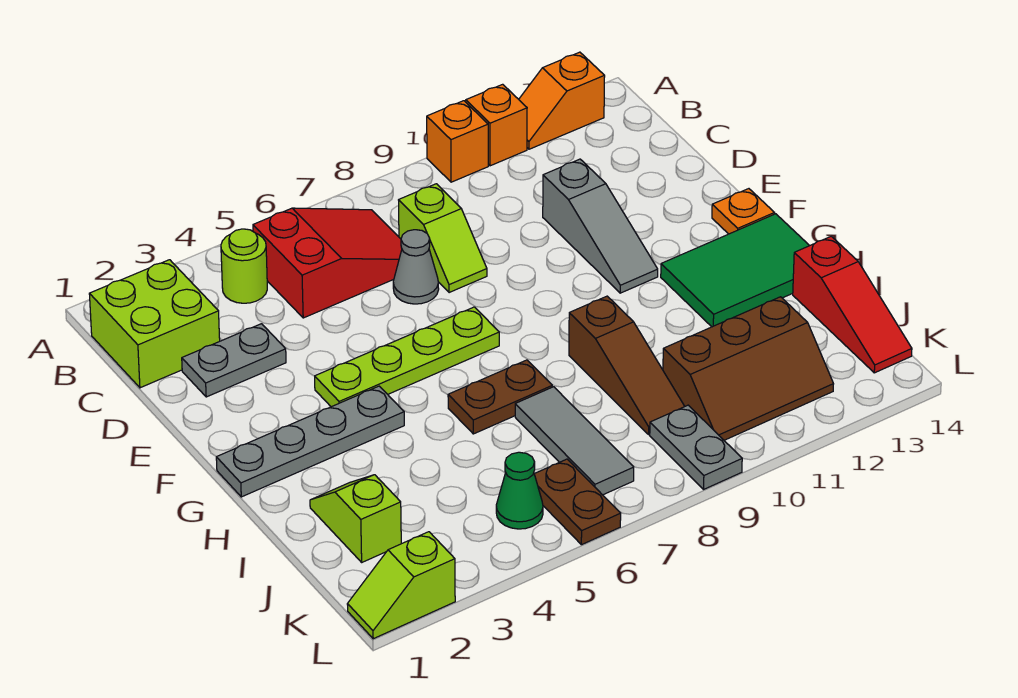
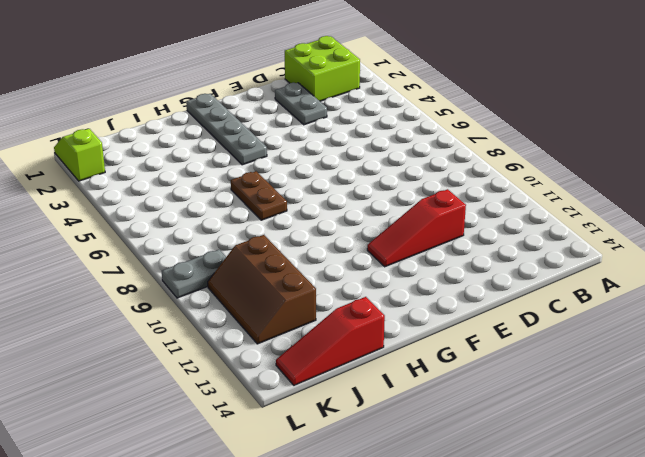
red slope D11:F11 level 1 top D -> grey slope D11:F11 level 1 top D
none -> orange brick A10 level 1
none -> orange brick A11 level 1
none -> orange slope A12:A13 level 1 top 13

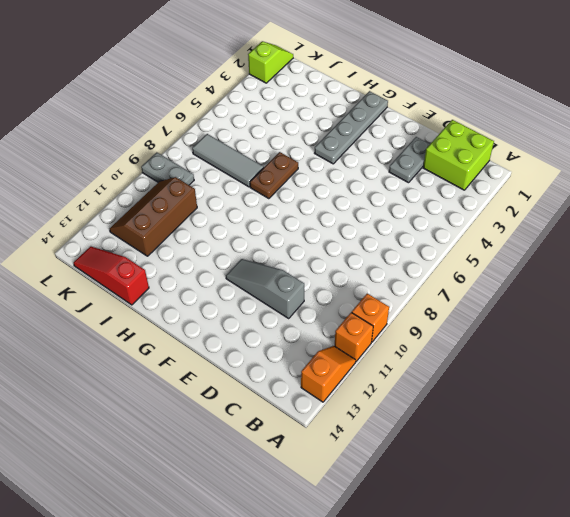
none -> lime round brick B4 level 1
none -> red slope B5:C7 level 1 top 5
none -> lime slope C8:D8 level 1 top C

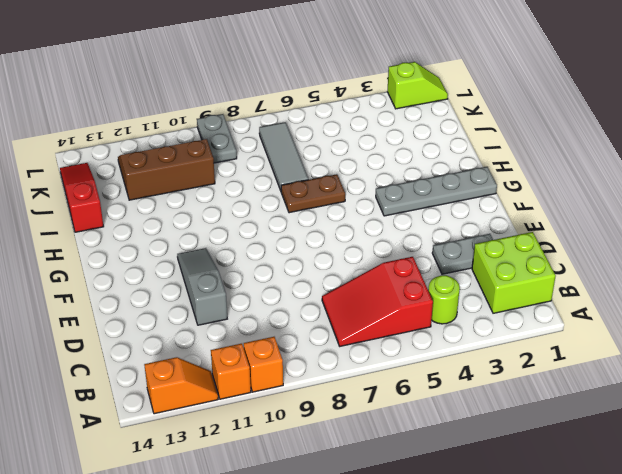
none -> lime slope C8:D8 level 1 top C
none -> grey cone D7 level 1
none -> lime plate F4:F7 level 1

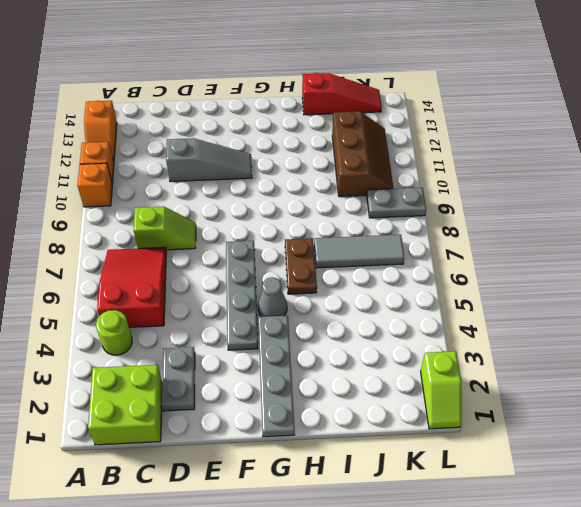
grey plate F4:F7 level 1 -> lime plate F4:F7 level 1
grey cone G5 level 1 -> grey cone D7 level 1
none -> orange plate F14 level 1
none -> green tile G12:H14 level 1
none -> brown slope H9:J9 level 1 top H

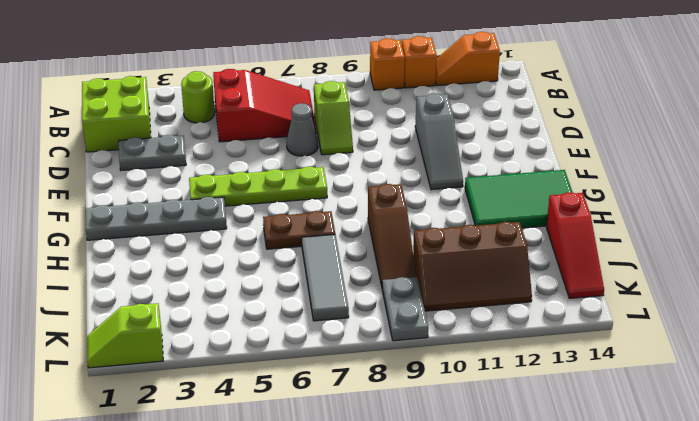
none -> orange plate F14 level 1
none -> lime slope I2:J2 level 1 top J
none -> green cone K5 level 1

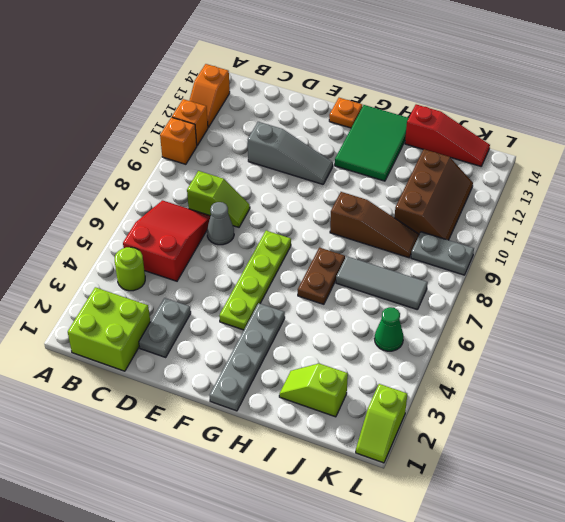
none -> brown plate K6:L6 level 1

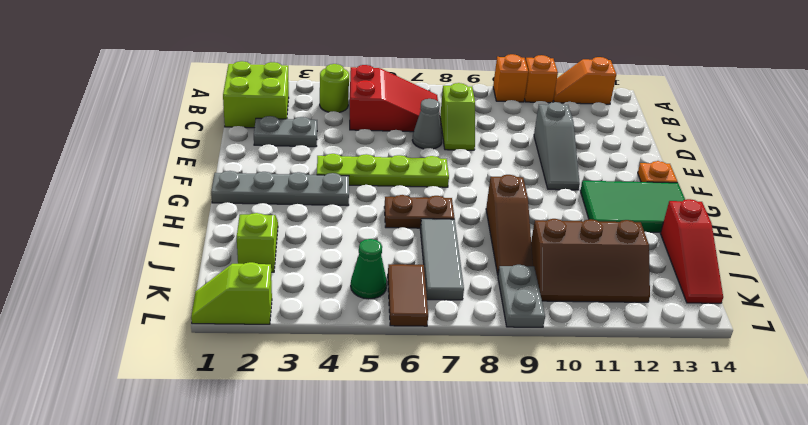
brown tile K6:L6 level 1 -> brown plate K6:L6 level 1

